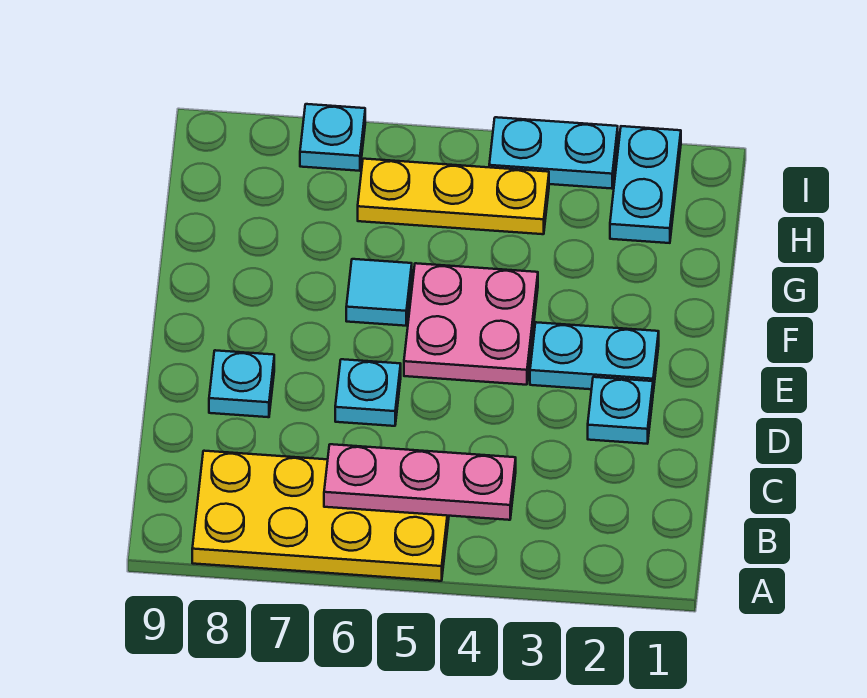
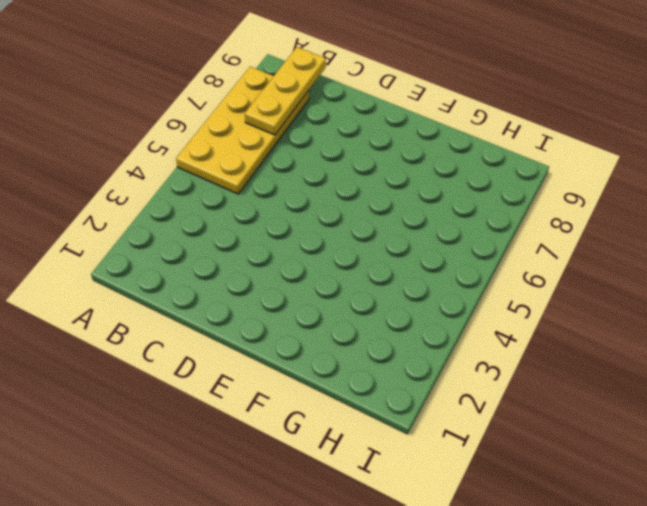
yellow plate B7:B9 level 2 -> yellow plate H4:H6 level 1
none -> cyan plate D2 level 1
none -> cyan plate D6 level 1
none -> cyan plate D8 level 1

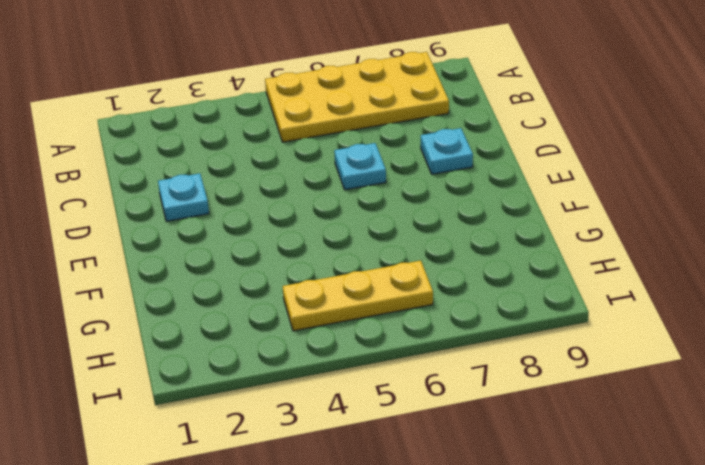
none -> cyan plate E2:E3 level 1
none -> pink plate E4:F5 level 1
none -> cyan tile F6 level 1

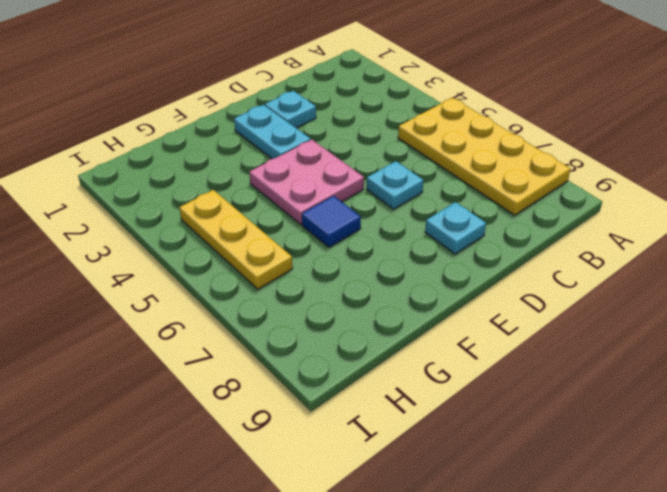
blue tile F6 level 1 -> cyan tile F6 level 1
none -> cyan plate H2:I2 level 1
none -> cyan plate I3:I4 level 1
none -> cyan plate I7 level 1

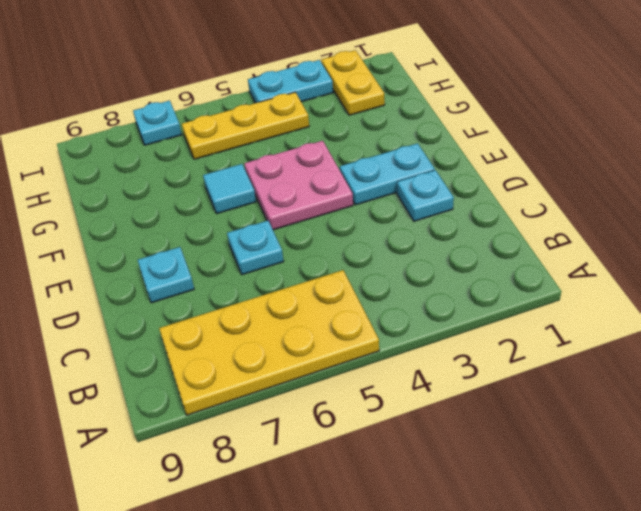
yellow plate H2:I2 level 1 -> cyan plate H2:I2 level 1
none -> pink plate B4:B6 level 2

